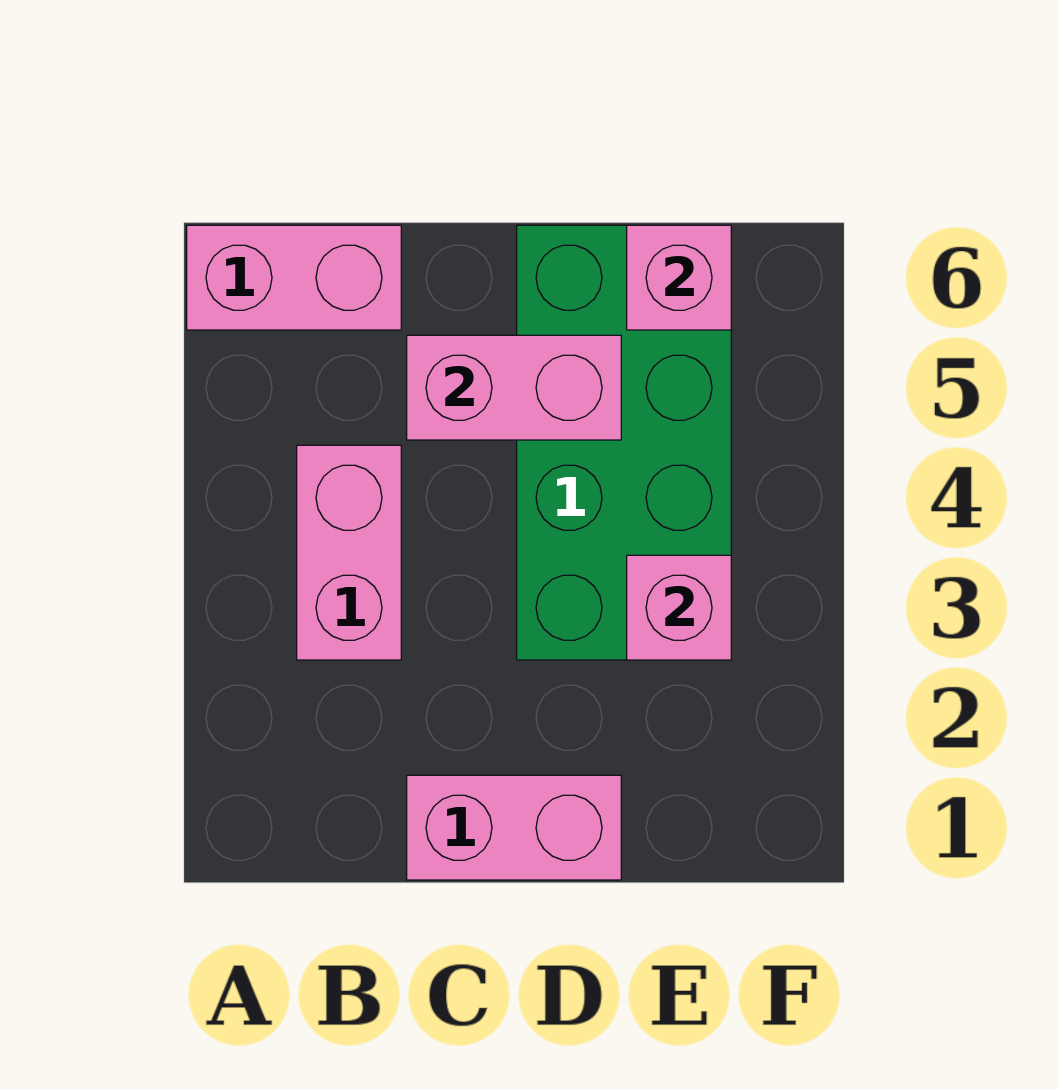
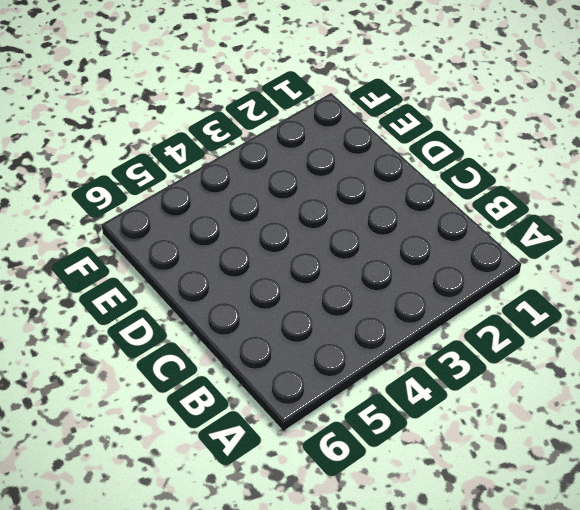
none -> pink brick A6:B6 level 1
none -> pink brick B3:B4 level 1

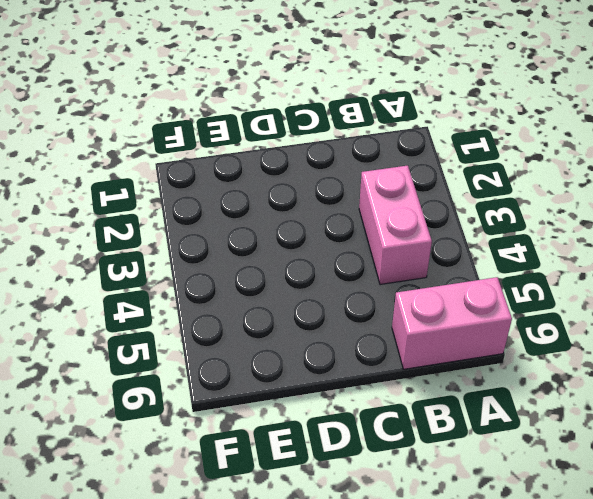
none -> pink brick C1:D1 level 1
none -> green brick D3:E6 level 1

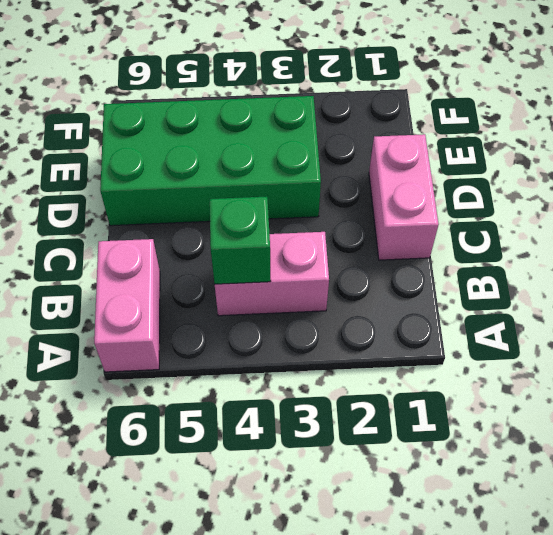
green brick B4 level 2 -> none
none -> pink brick C5:D5 level 2
none -> pink brick E3 level 2

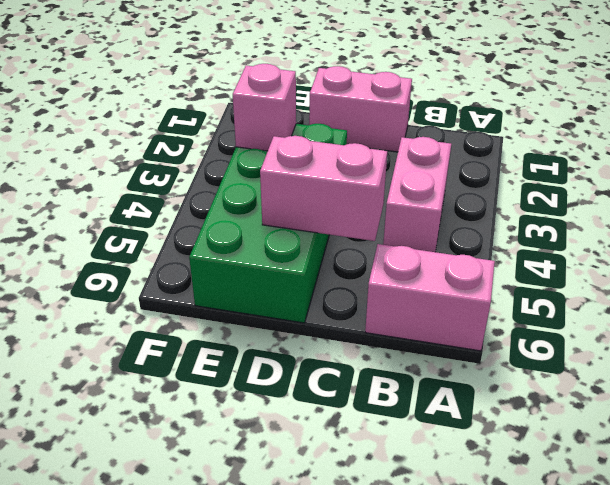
none -> pink brick E6 level 2

